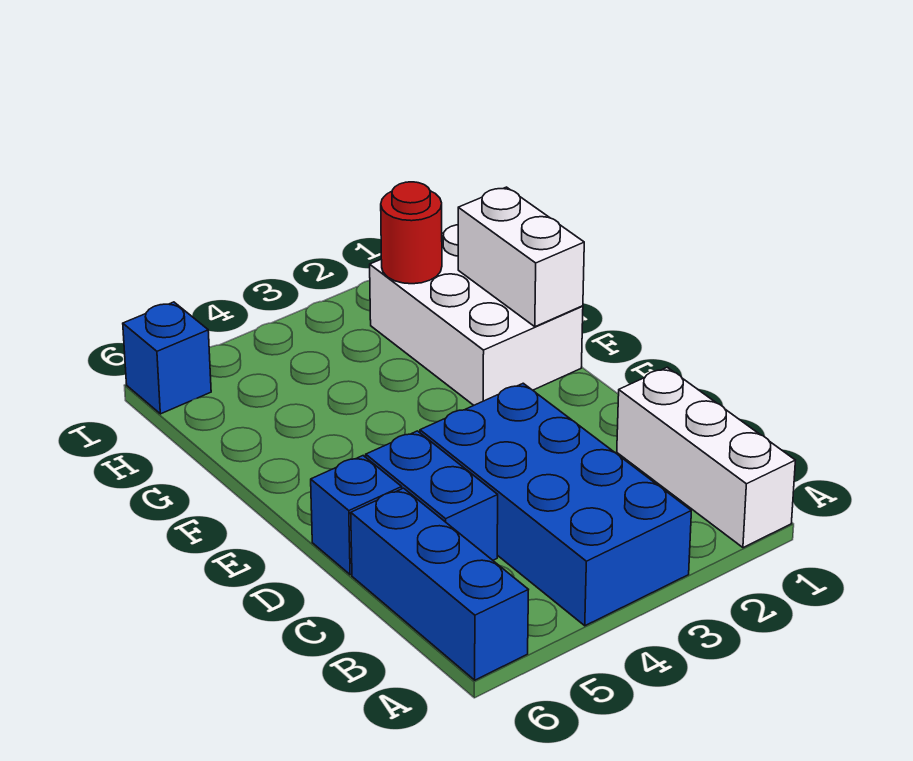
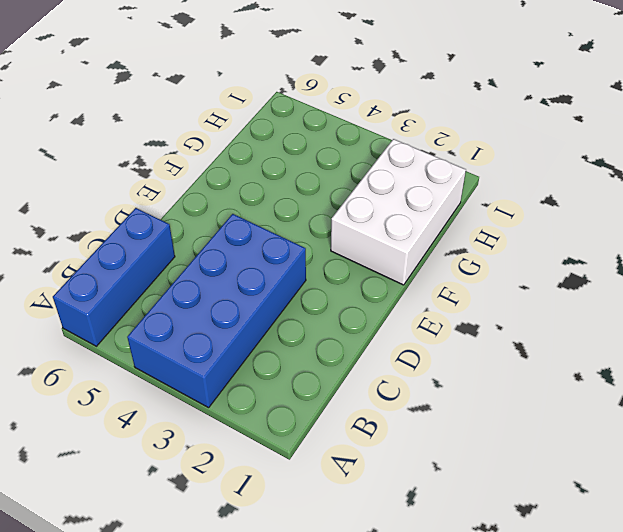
none -> white brick A1:C1 level 1
none -> blue brick C5:D5 level 1

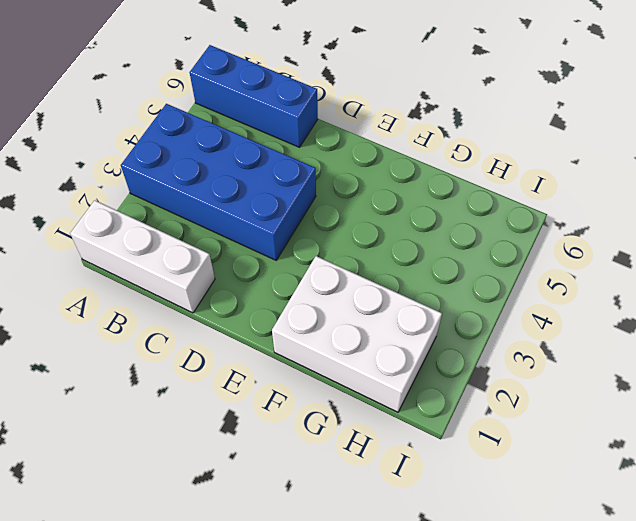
none -> blue brick C5:D5 level 1
none -> blue brick D6 level 1

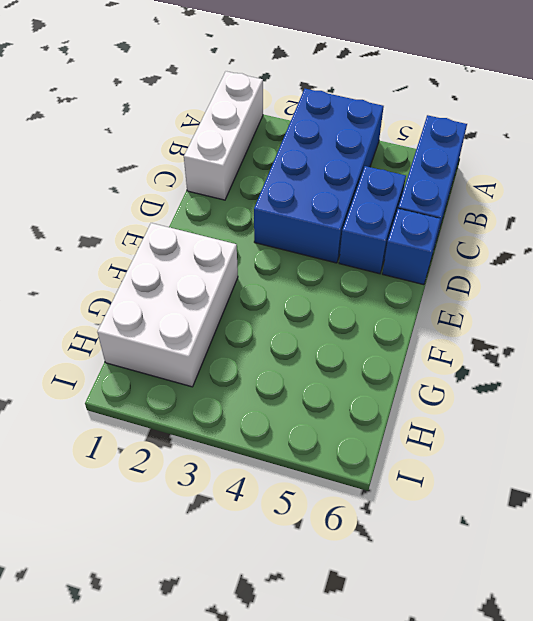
none -> blue brick I6 level 1
none -> white brick F1:G1 level 2

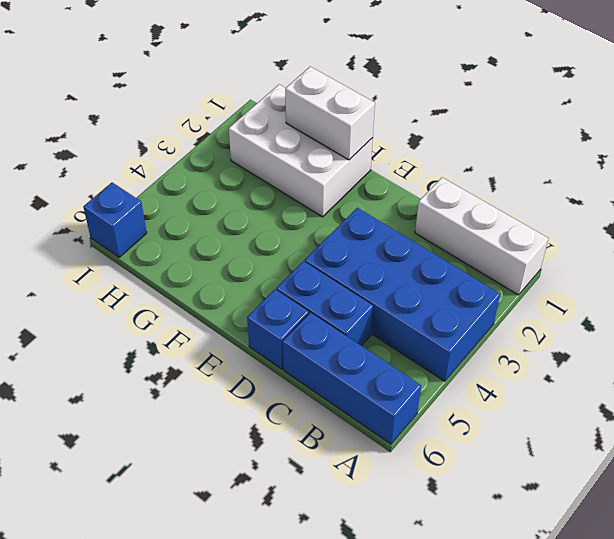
none -> red round brick H2 level 2

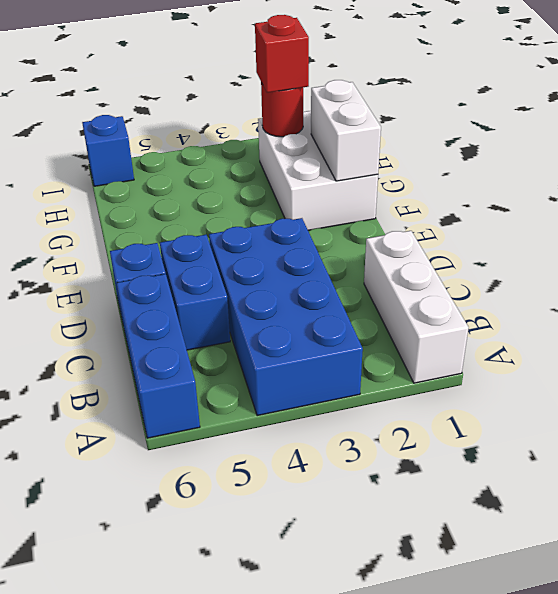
red brick H2 level 3 -> none

